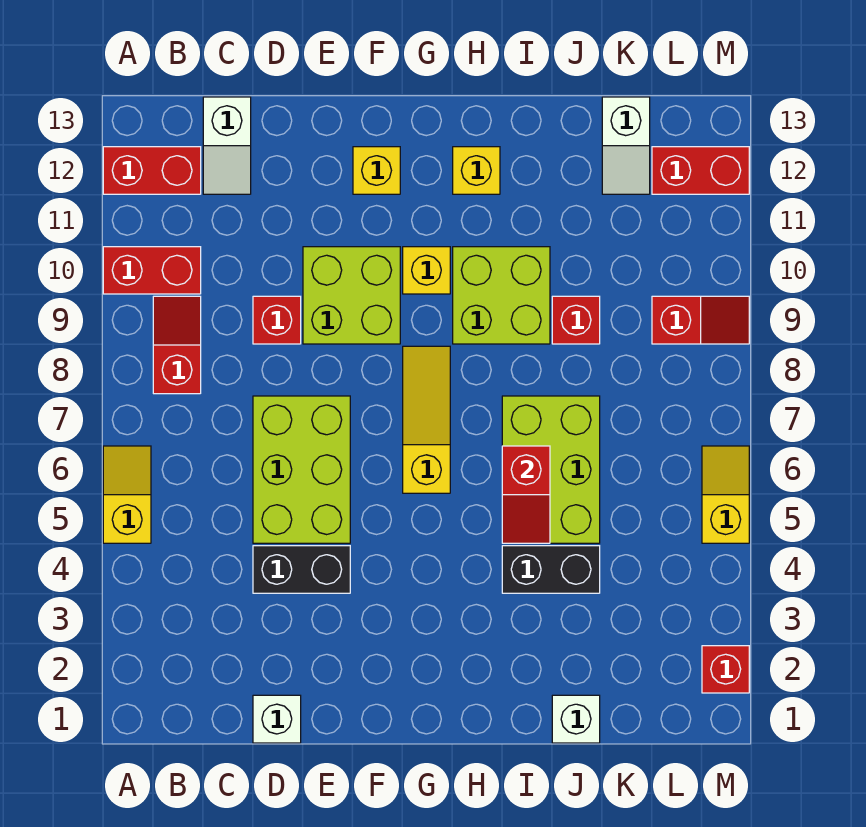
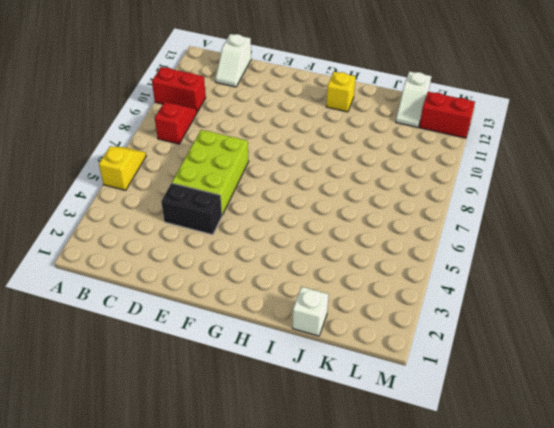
none -> red brick A12:B12 level 1
none -> white brick D1 level 1
none -> red brick D9 level 1

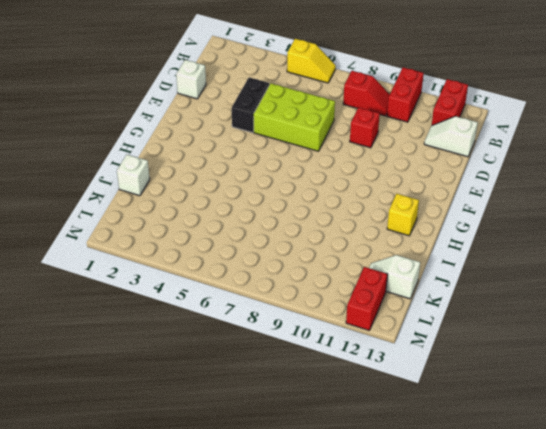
none -> lime brick E9:F10 level 1
none -> yellow brick F12 level 1
none -> yellow slope G6:G8 level 1 top 6

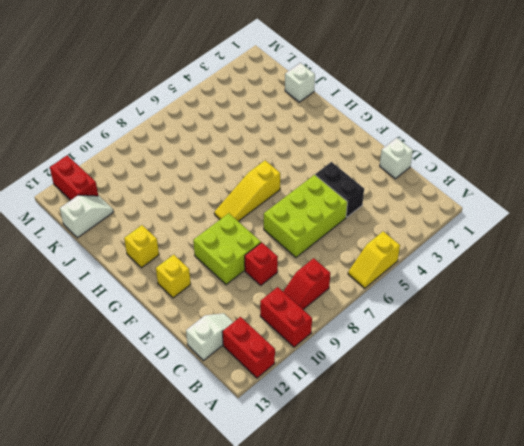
none -> yellow brick G10 level 1
none -> lime brick H9:I10 level 1
none -> black brick I4:J4 level 1

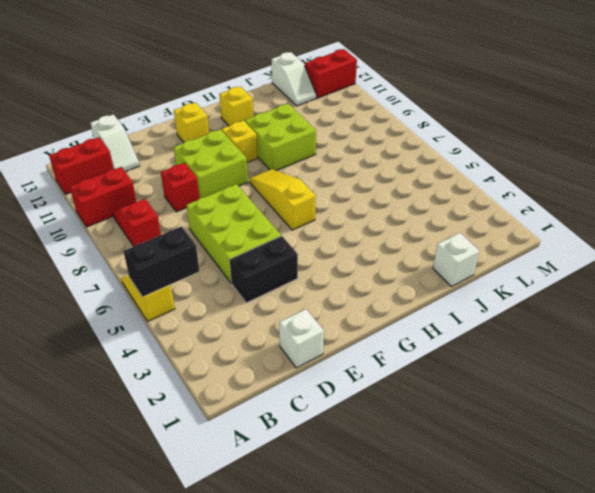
black brick A5:B5 level 2 -> black brick I4:J4 level 1
none -> lime brick I5:J7 level 1
none -> red brick J9 level 1
none -> red slope L9:M9 level 1 top L

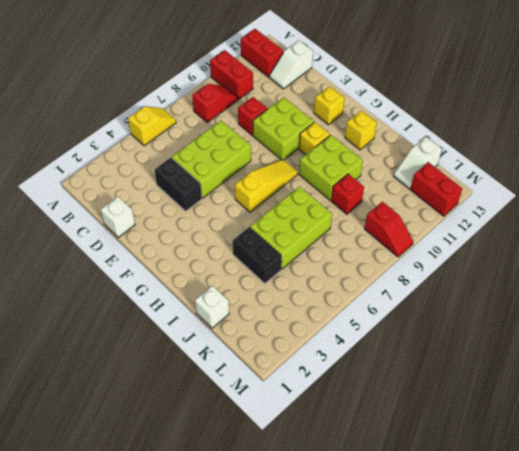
none -> red brick M2 level 1
none -> yellow slope M5:M6 level 1 top 5
none -> red slope I5:I6 level 2 top 6

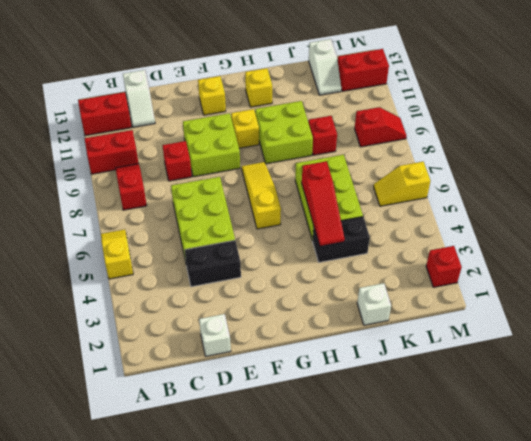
red slope I4:I6 level 2 top 6 -> red slope I5:I6 level 2 top 6
yellow slope L6:M6 level 1 top M -> yellow slope M5:M6 level 1 top 5

